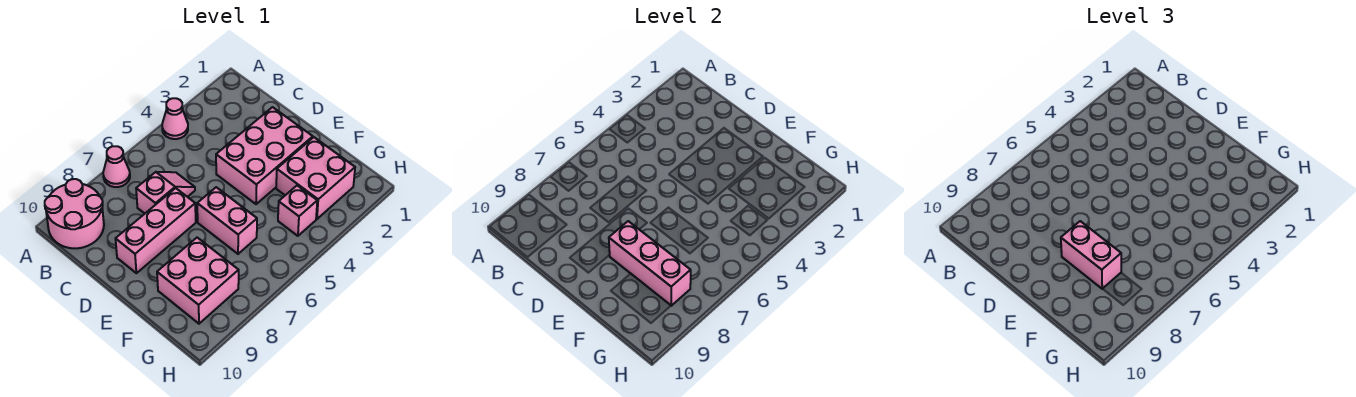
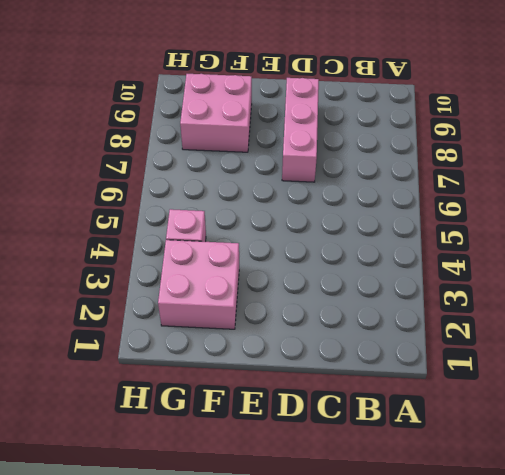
none -> pink cone A4 level 1
none -> pink cone A7 level 1
none -> pink round brick A9:B10 level 1

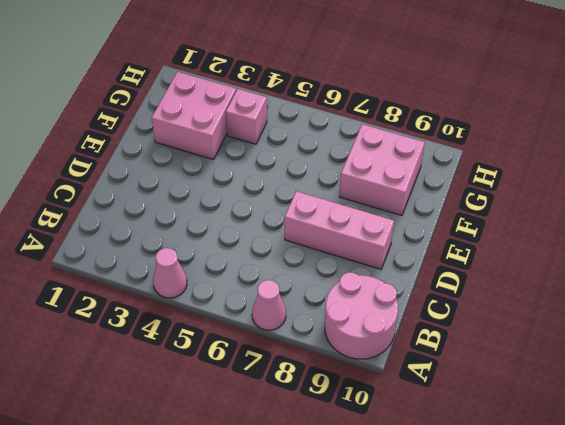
none -> pink slope C6:C7 level 1 top 7
none -> pink brick D2:E4 level 1
none -> pink brick E6:F6 level 1

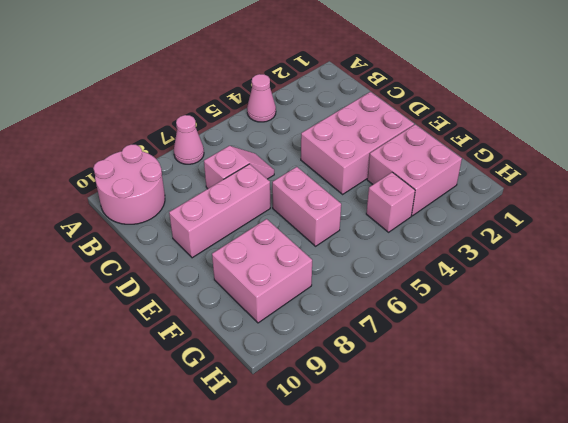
none -> pink brick E8:G8 level 2
none -> pink brick E8:F8 level 3

